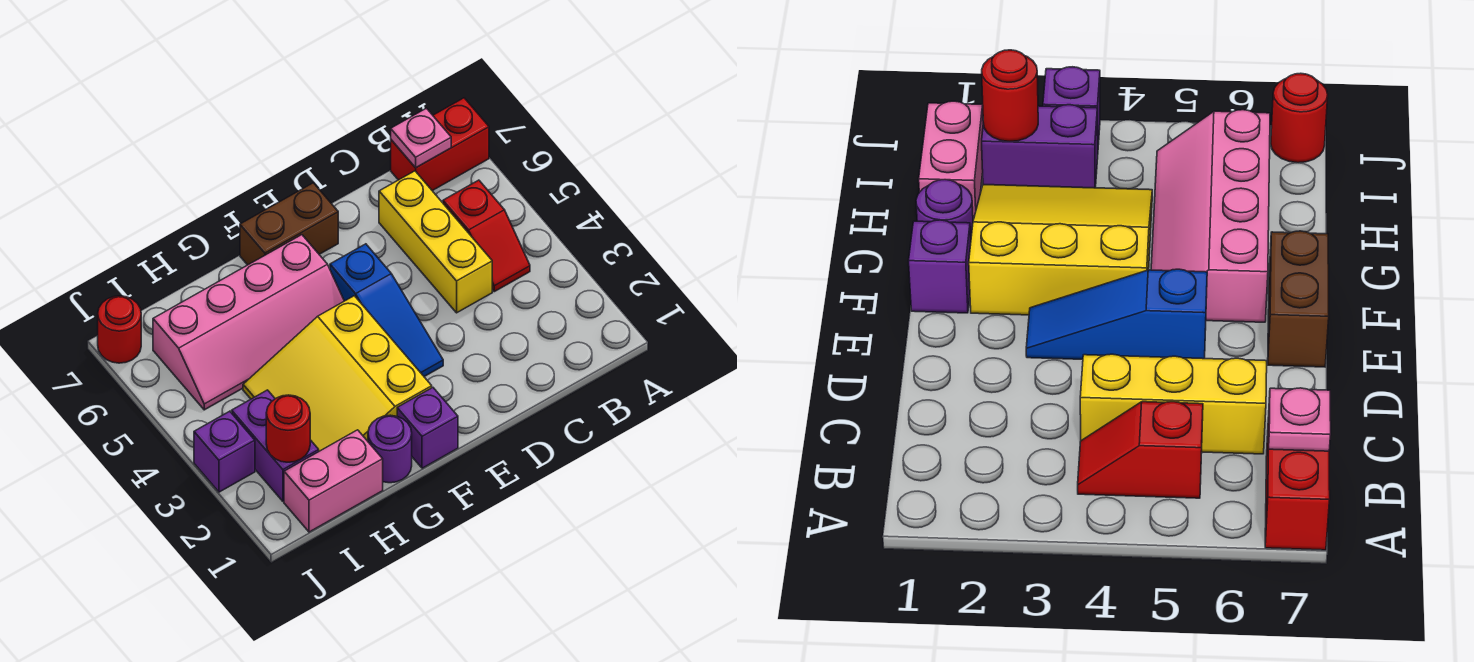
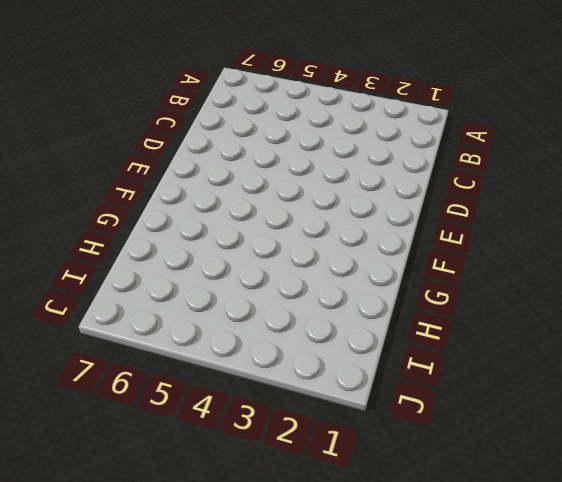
none -> red brick A7:B7 level 1
none -> red slope B4:B5 level 1 top 5
none -> yellow brick C4:C6 level 1

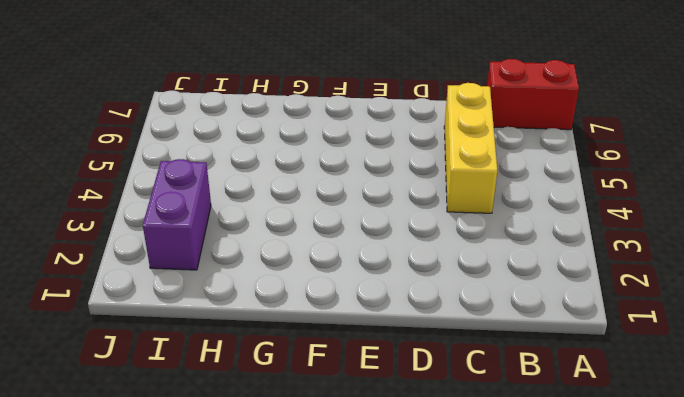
none -> red slope B4:B5 level 1 top 5
none -> blue slope E3:E5 level 1 top 5
none -> brown brick E7:F7 level 1

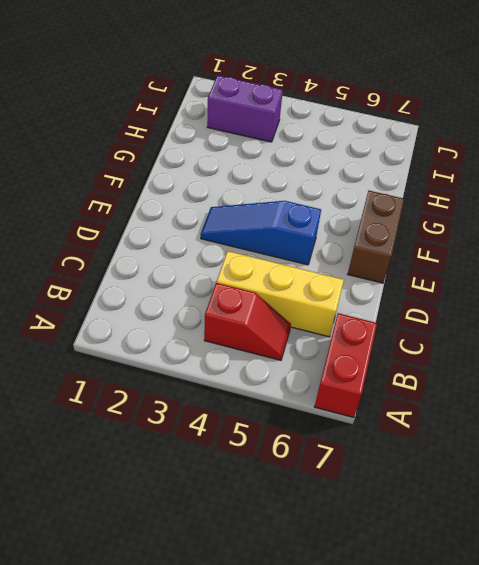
red slope B4:B5 level 1 top 4 -> red slope B4:B5 level 1 top 5
none -> purple brick F1 level 1
none -> yellow slope F2:H4 level 1 top F
none -> pink slope F5:I6 level 1 top 6

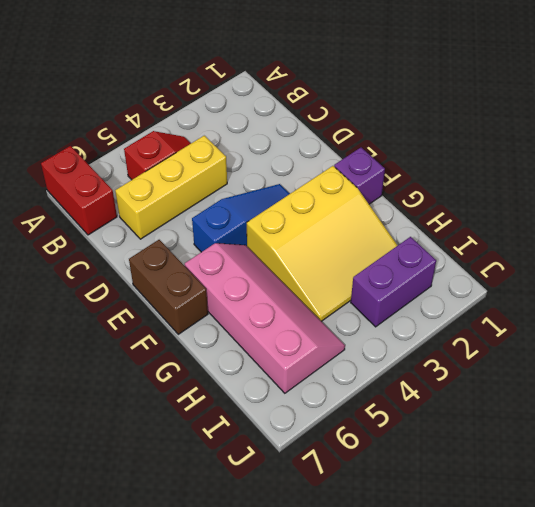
none -> purple round brick G1 level 1
none -> pink brick H1:I1 level 1
none -> purple brick J3 level 1

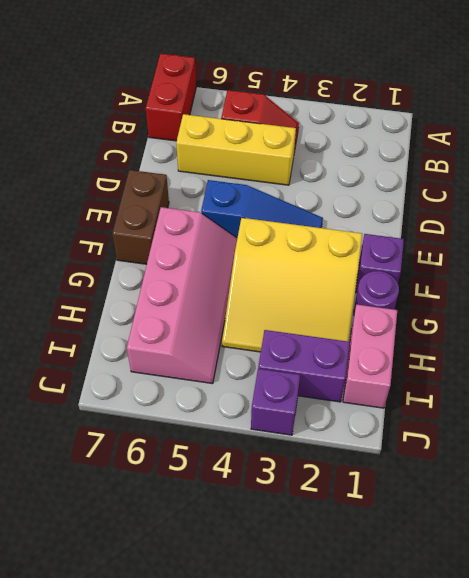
none -> red round brick J7 level 1
none -> pink plate B7 level 2
none -> red round brick I2 level 2

